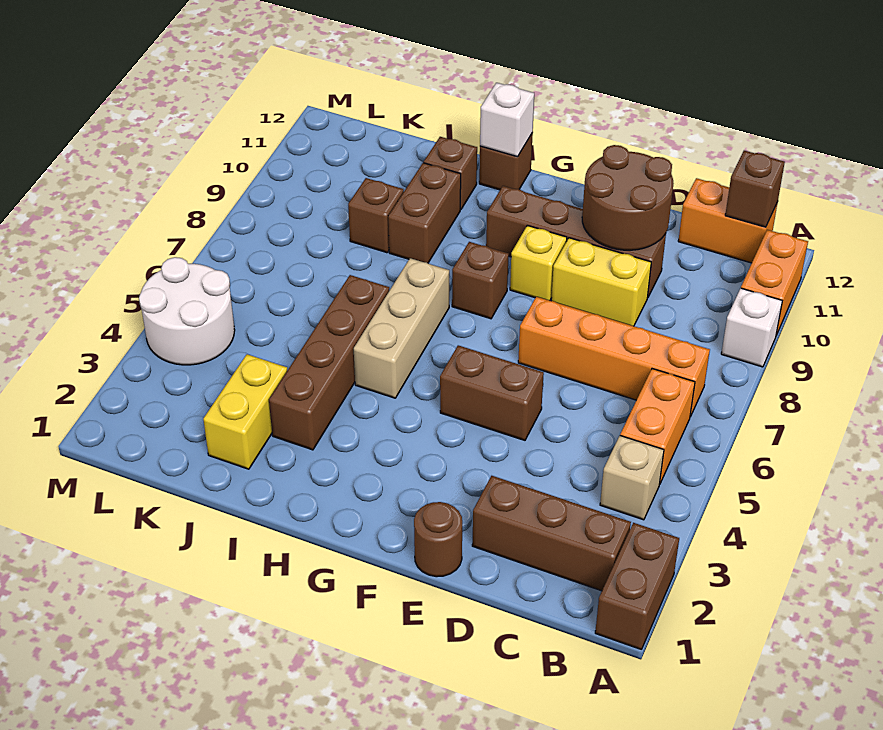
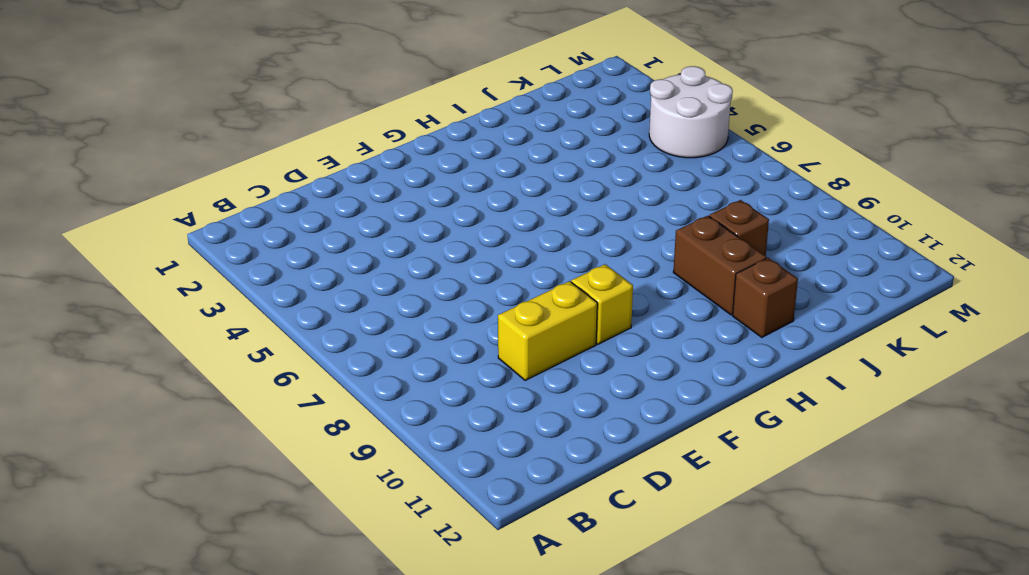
none -> brown brick A1:A2 level 1
none -> white brick A9 level 1
none -> orange brick A10:A11 level 1

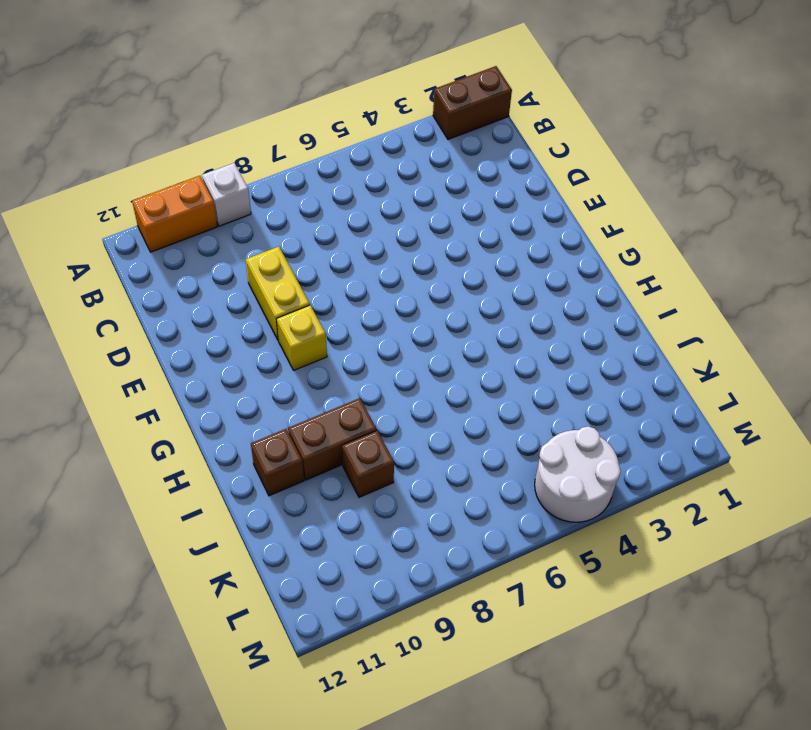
none -> brown brick B2:D2 level 1
none -> tan brick B4 level 1
none -> orange brick B5:B6 level 1

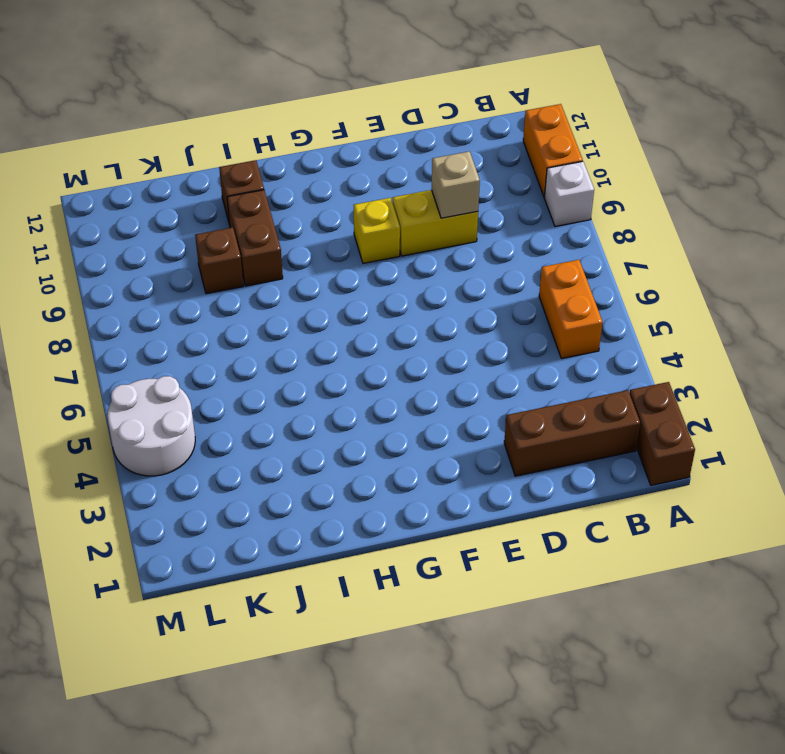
tan brick D9 level 2 -> tan brick B4 level 1
none -> orange brick B7:E7 level 1
none -> orange brick B12:C12 level 1
none -> brown brick D10:G10 level 1

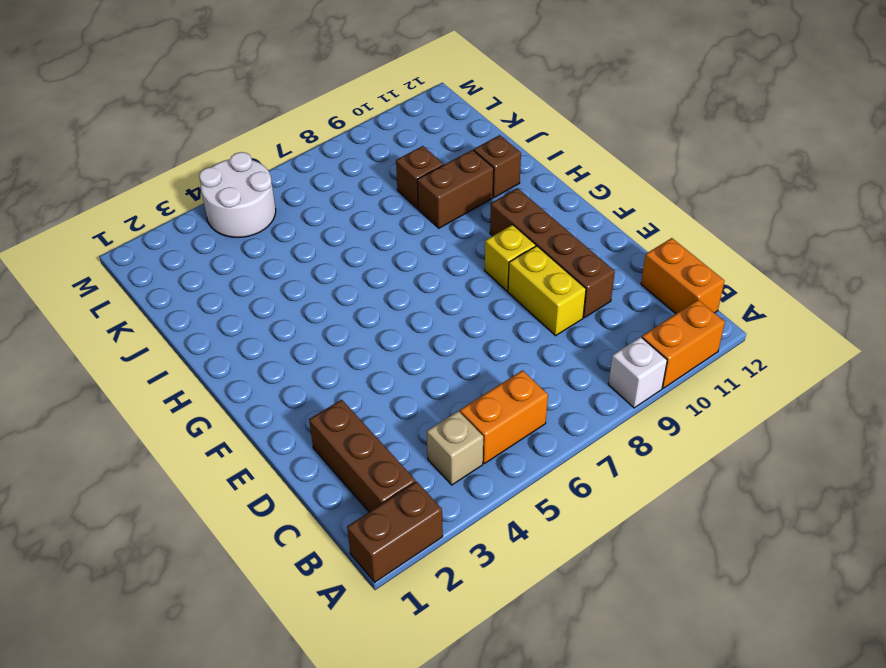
none -> orange brick B7:E7 level 1
none -> brown round brick E1 level 1
none -> brown brick E5:F5 level 1

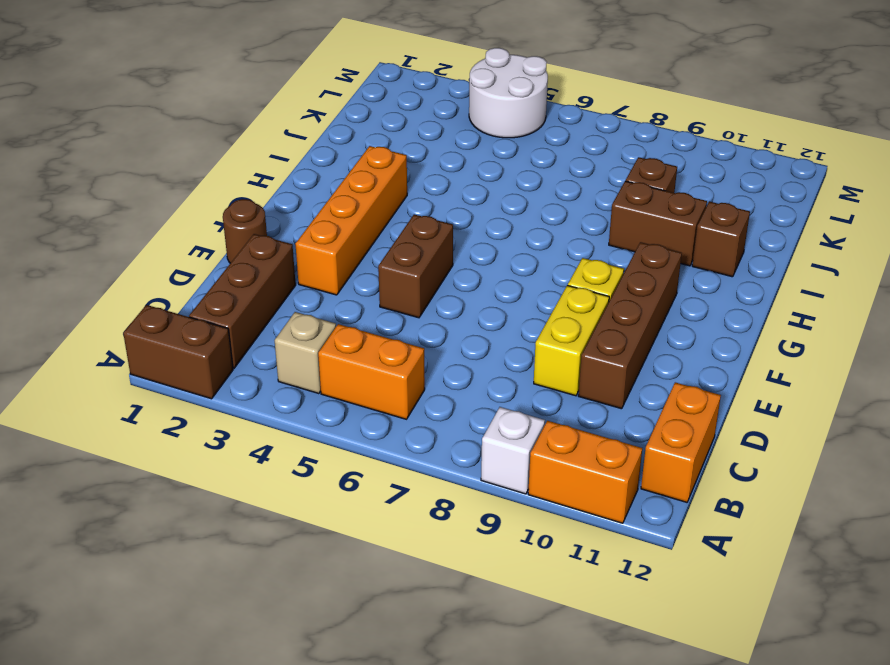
orange brick E3:H3 level 1 -> orange brick B7:E7 level 1
none -> brown brick G8 level 1
none -> tan brick H5:H7 level 1
none -> brown brick H12 level 1

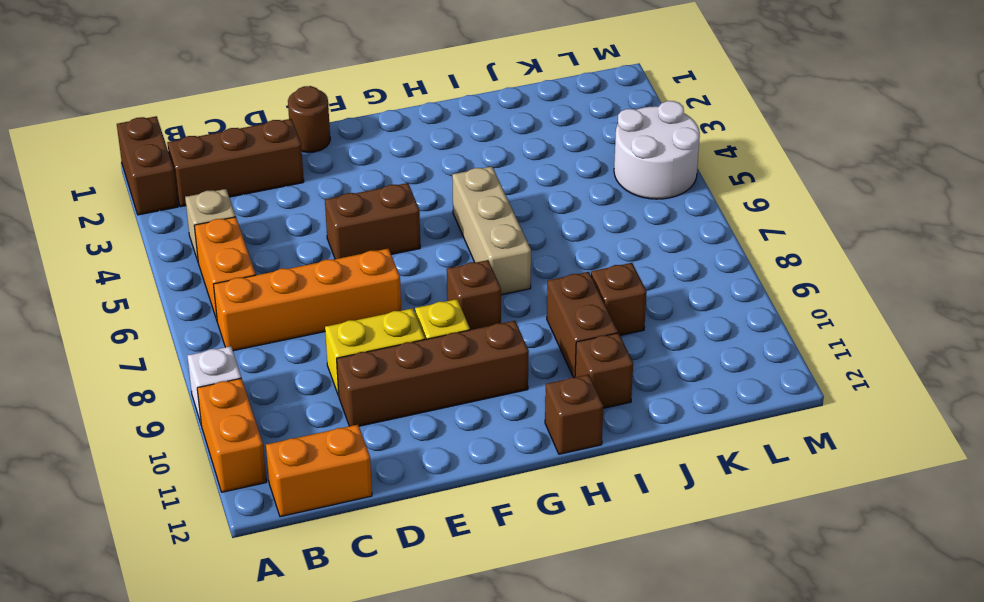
none -> brown brick I3:I6 level 1
none -> yellow brick J2:J3 level 1
none -> brown brick B12 level 2

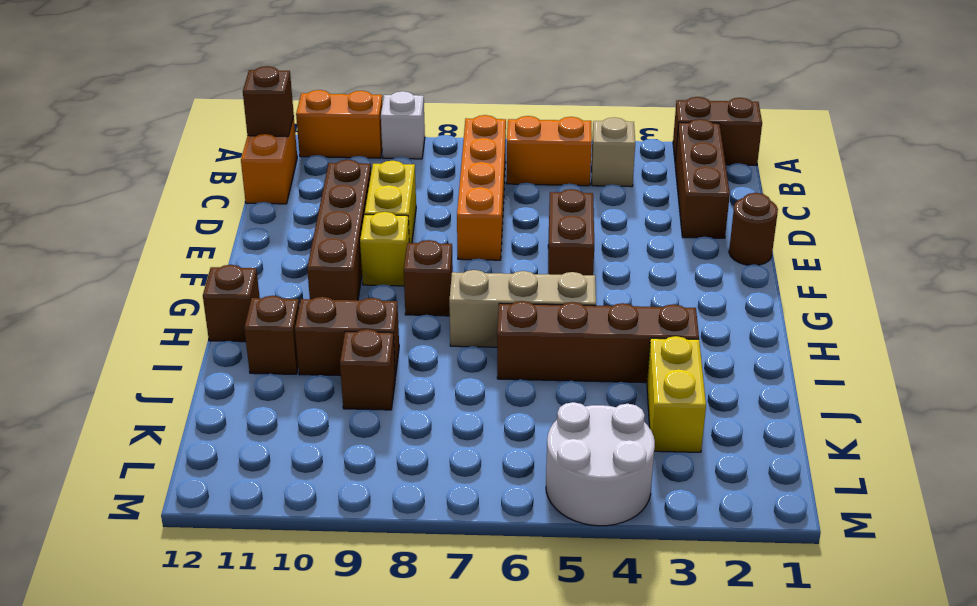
yellow brick J3:K3 level 1 -> yellow brick J2:J3 level 1
none -> brown round brick D10:E11 level 2
none -> white brick H12 level 2

